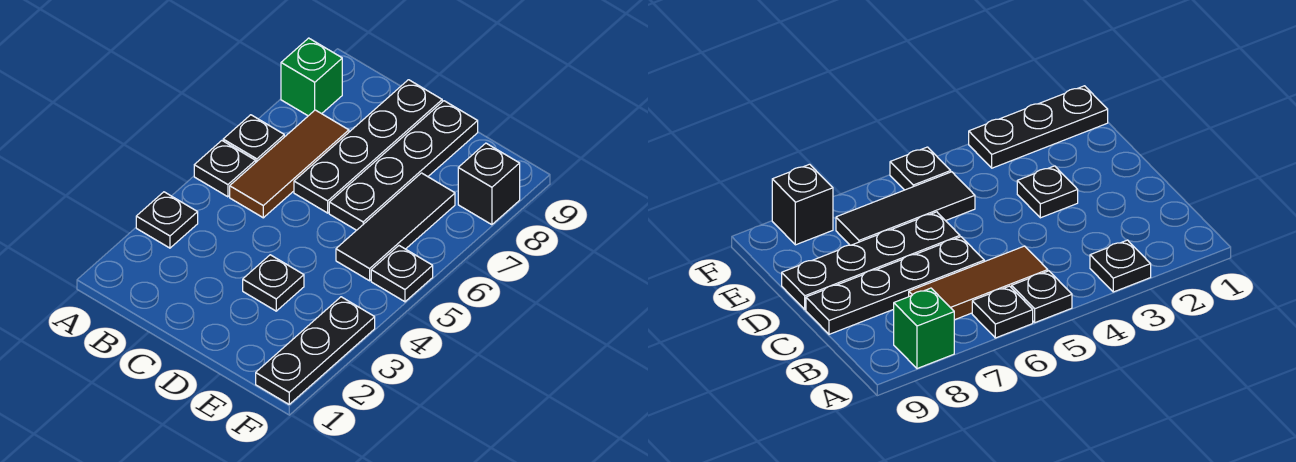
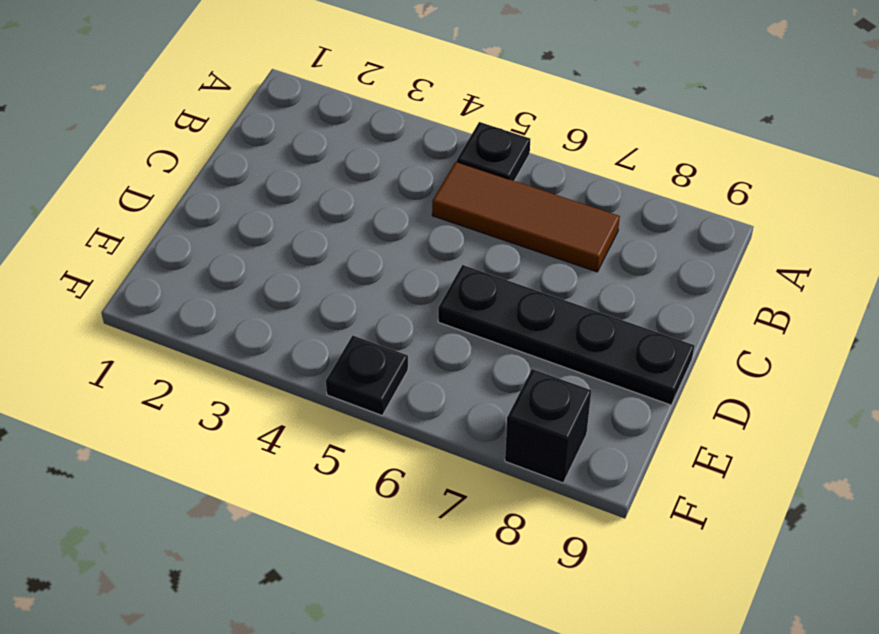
none -> black plate A3 level 1
none -> black plate A6 level 1
none -> green brick A8 level 1

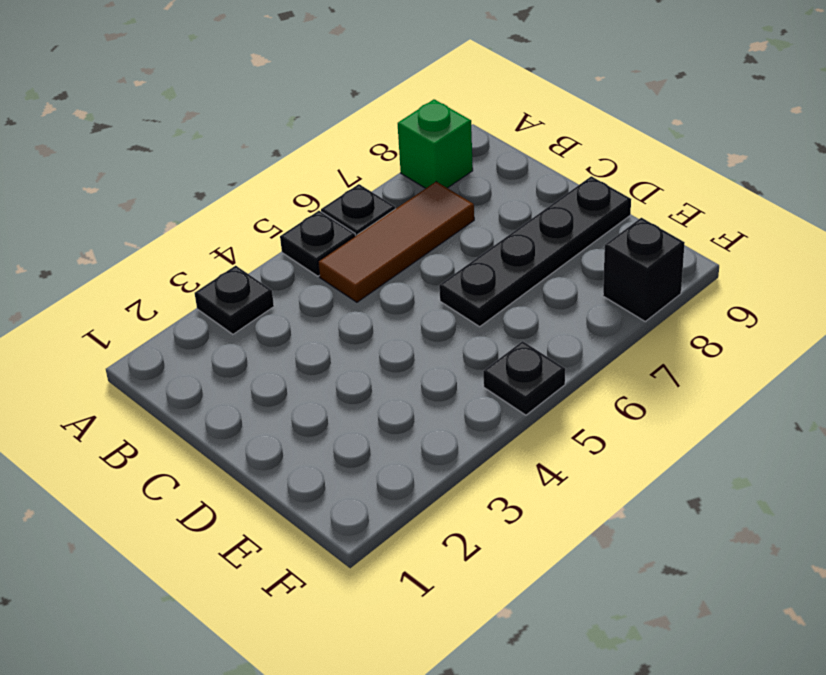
none -> black plate C6:C9 level 1
none -> black plate D3 level 1
none -> black tile E5:E7 level 1

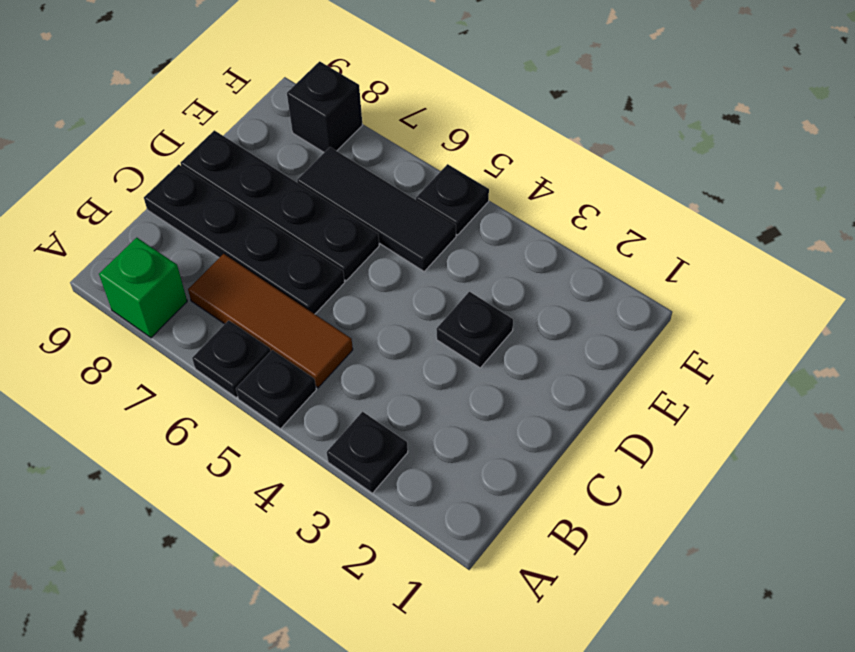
none -> black plate F1:F3 level 1

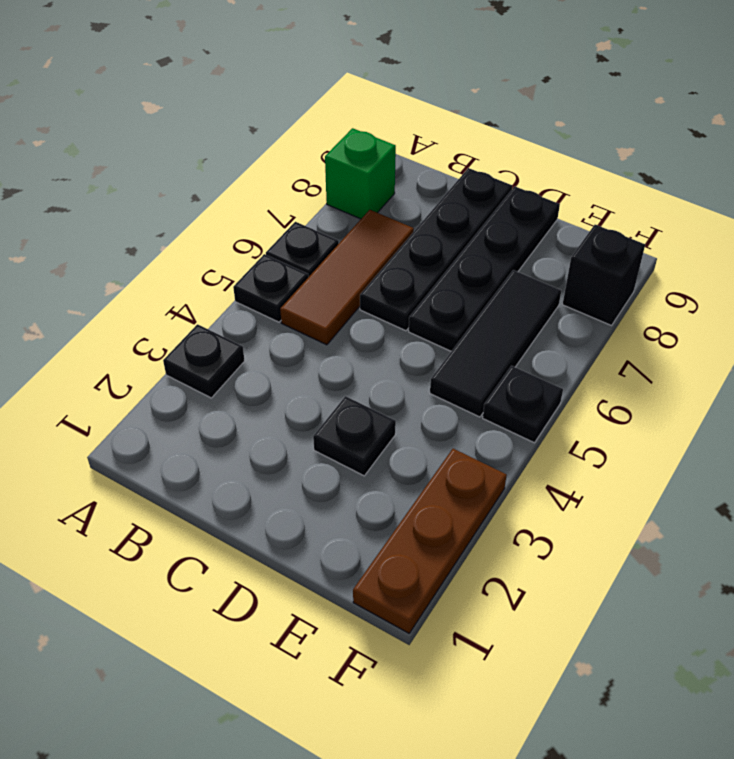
brown plate F1:F3 level 1 -> black plate F1:F3 level 1

